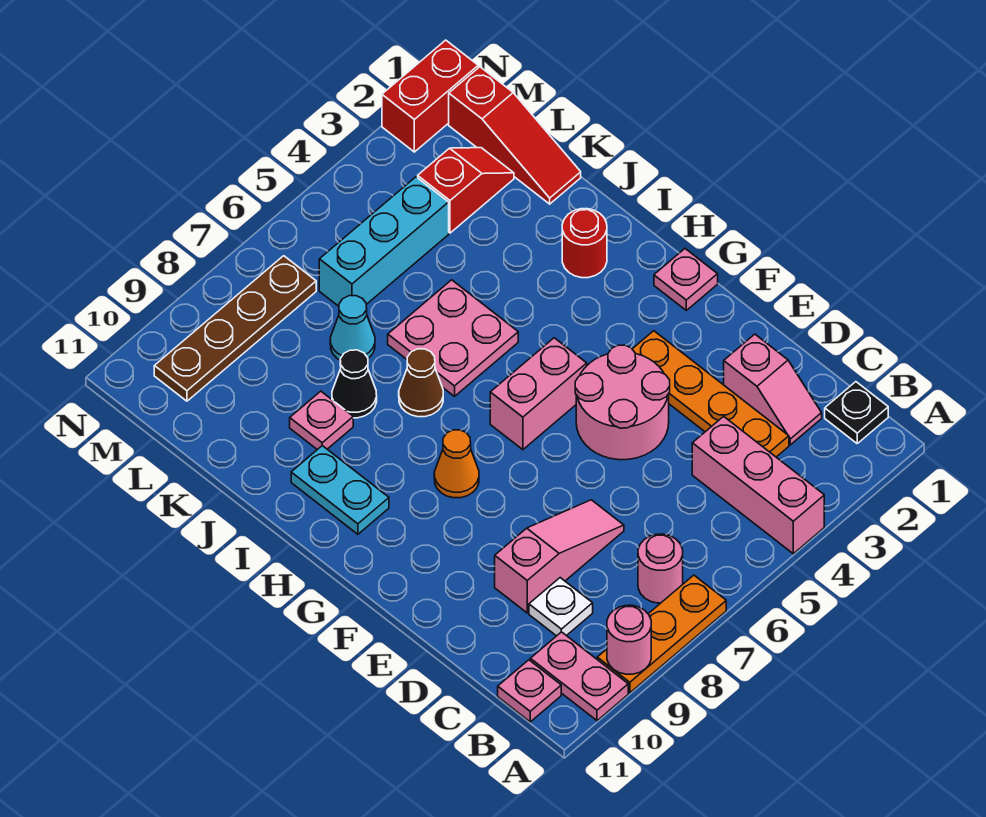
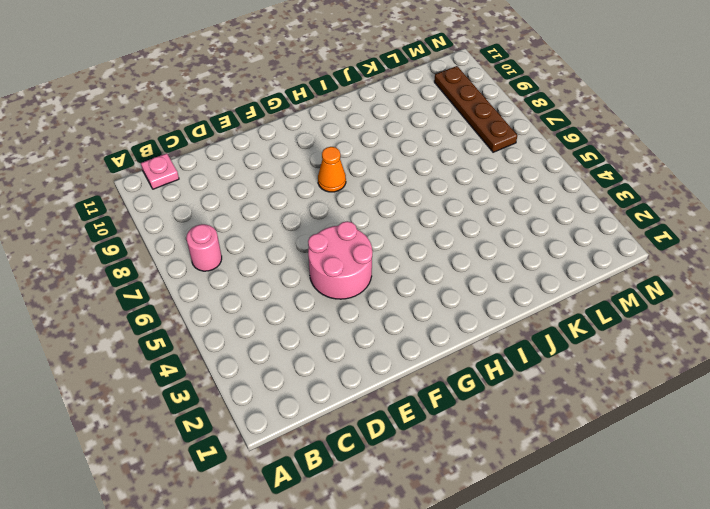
none -> pink brick A4:C4 level 1
none -> orange plate A7:A9 level 1
none -> pink plate A10:B10 level 1

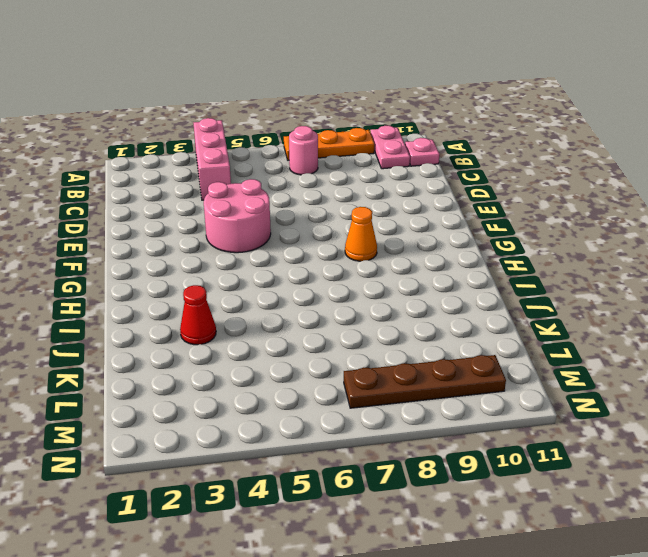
red cone J3 level 1 -> none
none -> black plate B1 level 1
none -> pink slope C2:D2 level 1 top D
none -> orange plate C3:F3 level 1

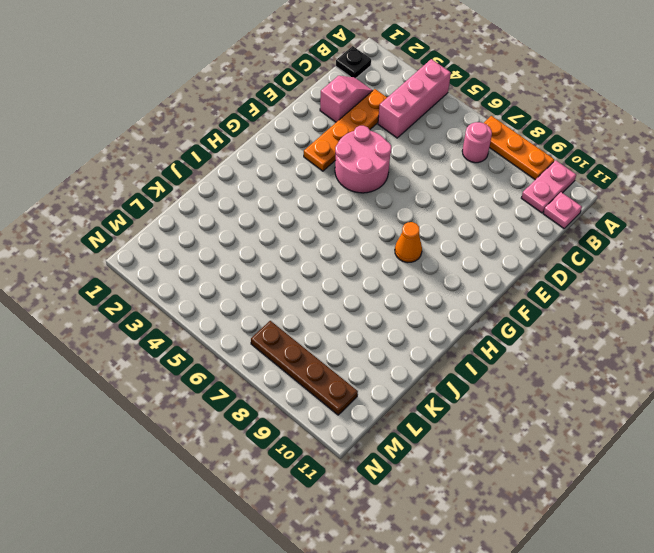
none -> white plate C9 level 1
none -> pink slope D7:D9 level 1 top 9
none -> pink plate G1 level 1

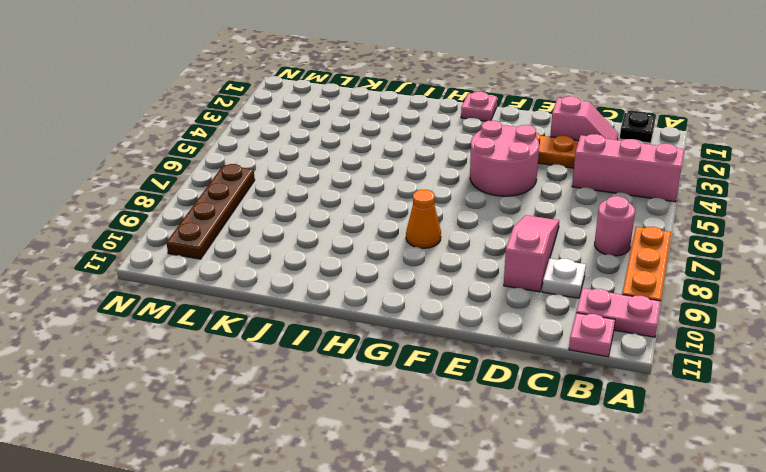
none -> pink brick G5:G6 level 1
none -> cyan plate H10:I10 level 1
none -> red round brick I2 level 1

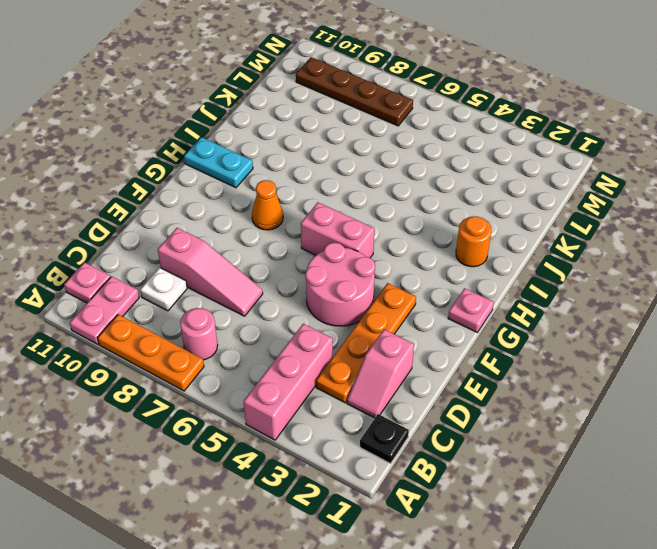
cyan plate H10:H11 level 1 -> cyan plate H10:I10 level 1
orange round brick I2 level 1 -> red round brick I2 level 1
none -> pink plate I5:J6 level 1
none -> brown cone I7 level 1
none -> black cone J8 level 1

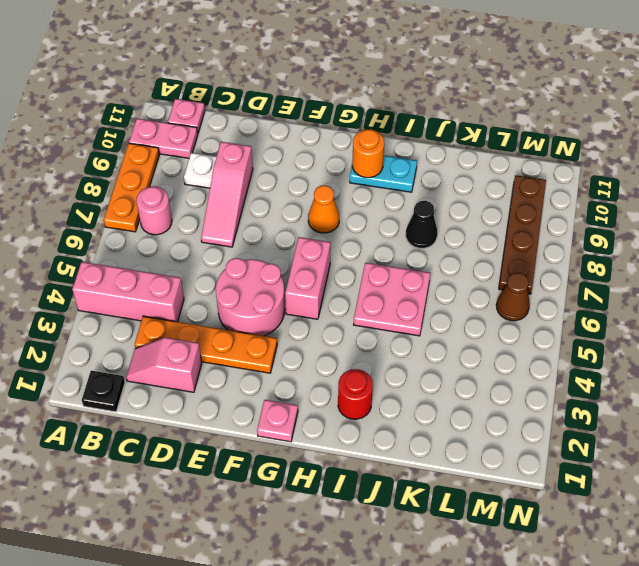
orange round brick H10 level 2 -> none
brown cone M6 level 1 -> brown cone I7 level 1
none -> pink plate J9 level 1
none -> red slope K1:M1 level 1 top M
none -> cyan cone K7 level 1

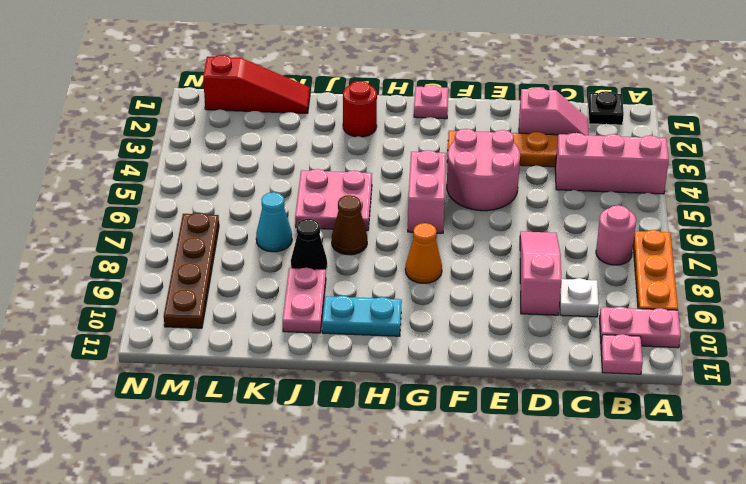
pink plate J9:J10 level 1 -> pink plate J9 level 1
none -> red slope L2:L3 level 1 top 3
none -> cyan brick L4:L6 level 1
none -> red brick N1:N2 level 1

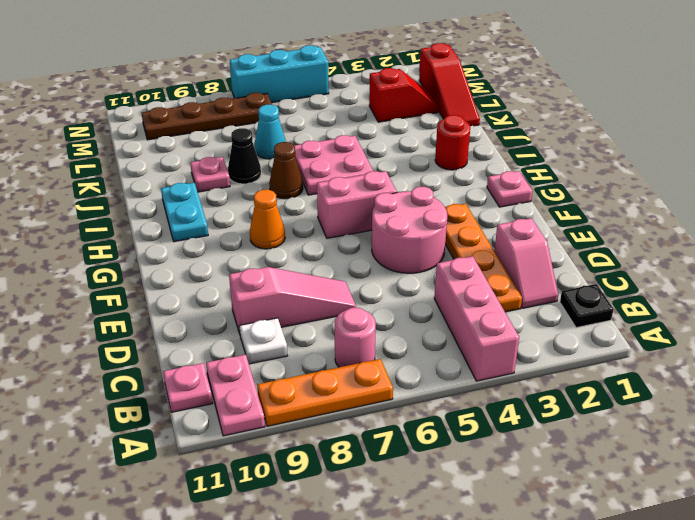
cyan brick N5:N7 level 1 -> cyan brick L4:L6 level 1
none -> red brick N1:N2 level 1
none -> pink round brick A9 level 2

